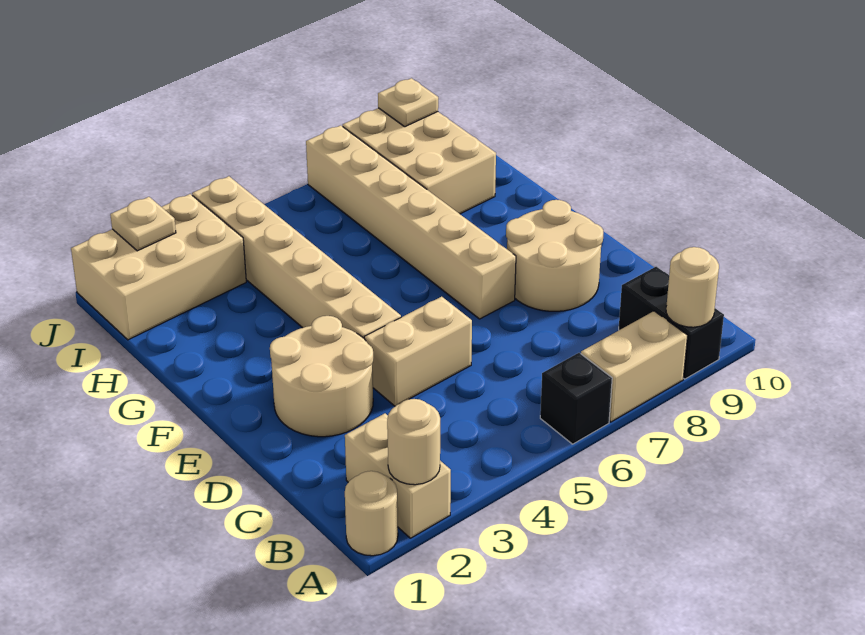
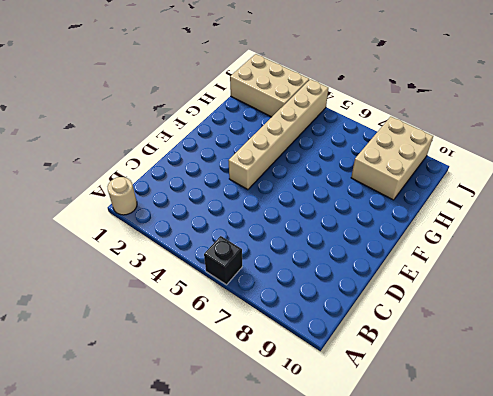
none -> tan brick A2:B2 level 1
none -> tan brick A7:A8 level 1
none -> black brick A9:B9 level 1

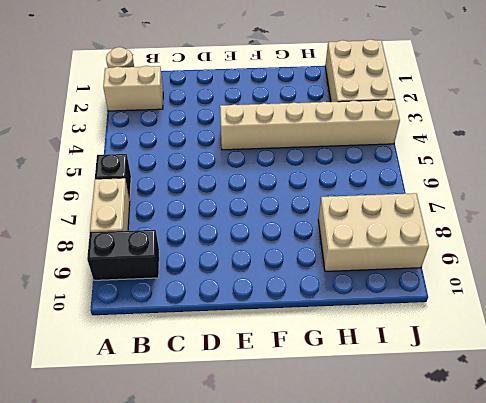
none -> tan round brick D2:E3 level 1
none -> tan brick D4:D5 level 1
none -> tan round brick D8:E9 level 1

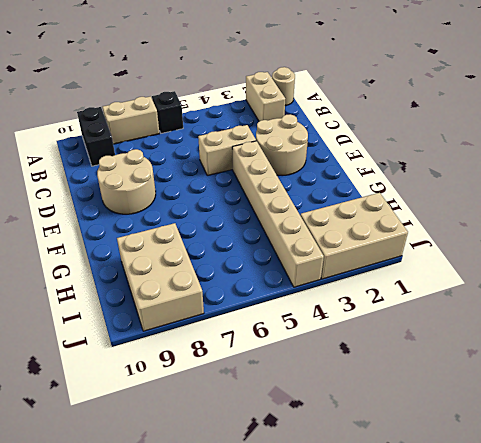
none -> tan brick E7:J7 level 1
none -> tan round brick A2 level 2
none -> tan round brick A9 level 2

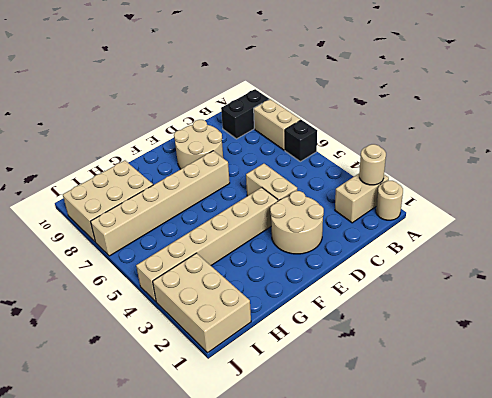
none -> tan round brick A9 level 2
none -> tan plate J2 level 2
none -> tan plate J9 level 2

